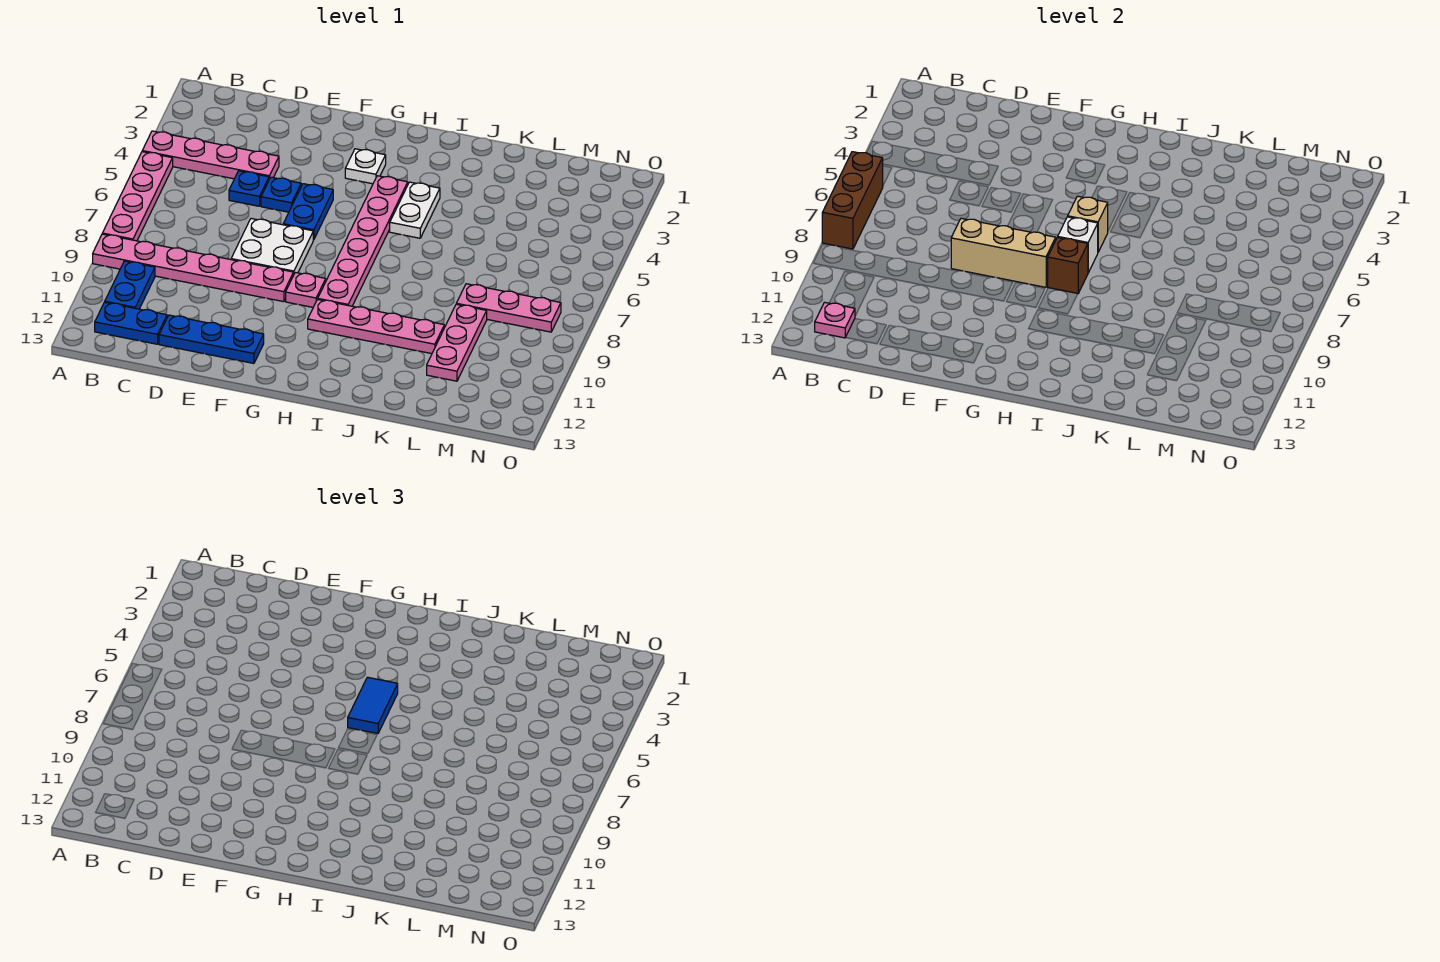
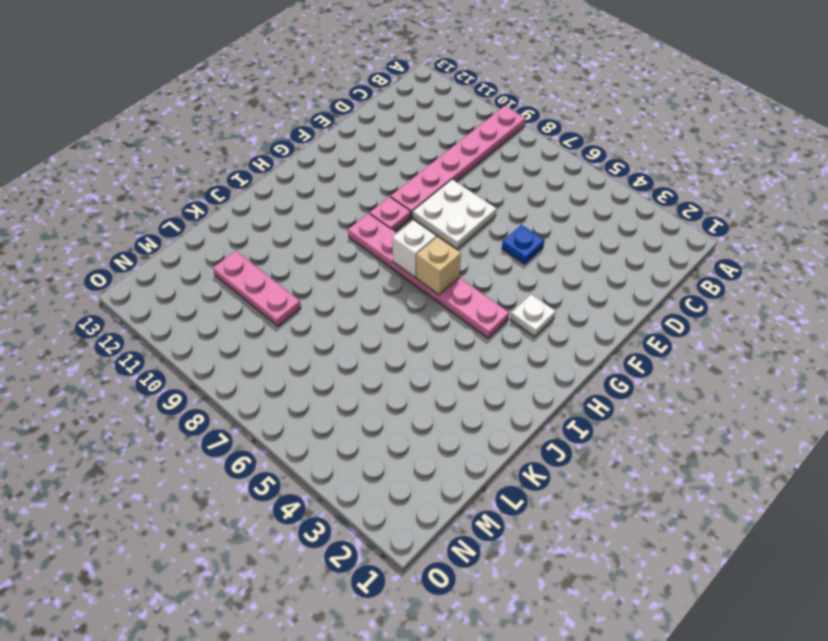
none -> pink plate A4:D4 level 1
none -> pink plate A5:A8 level 1
none -> blue plate B10:B11 level 1

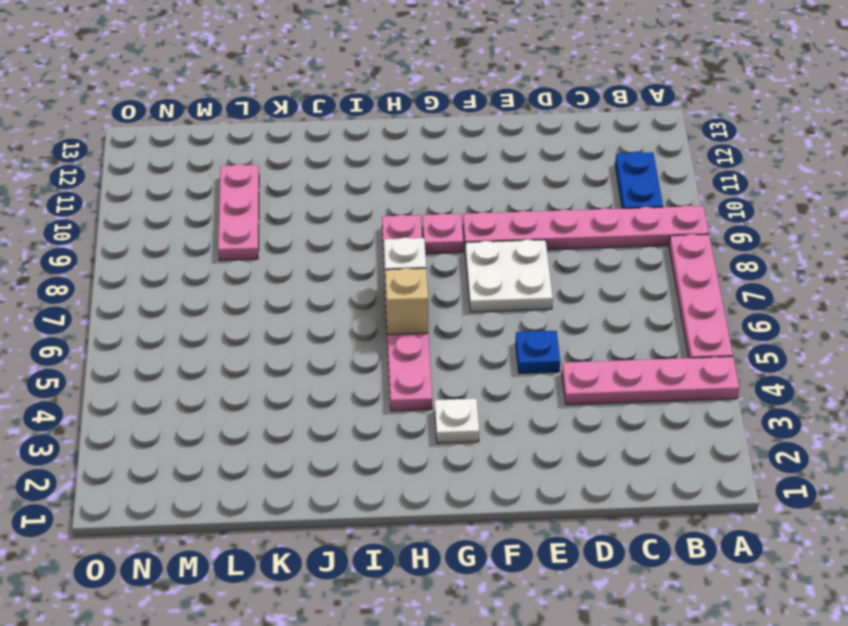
none -> blue plate B12:C12 level 1
none -> blue plate D5 level 1
none -> blue plate D12:F12 level 1

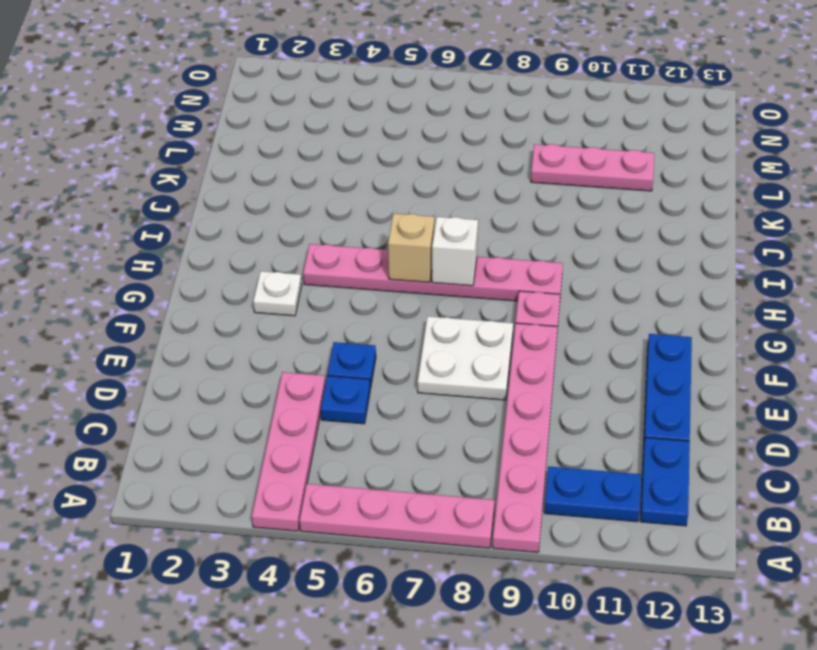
none -> blue plate F5:F6 level 1
none -> pink plate H10:K10 level 1
none -> white plate I4:I5 level 1

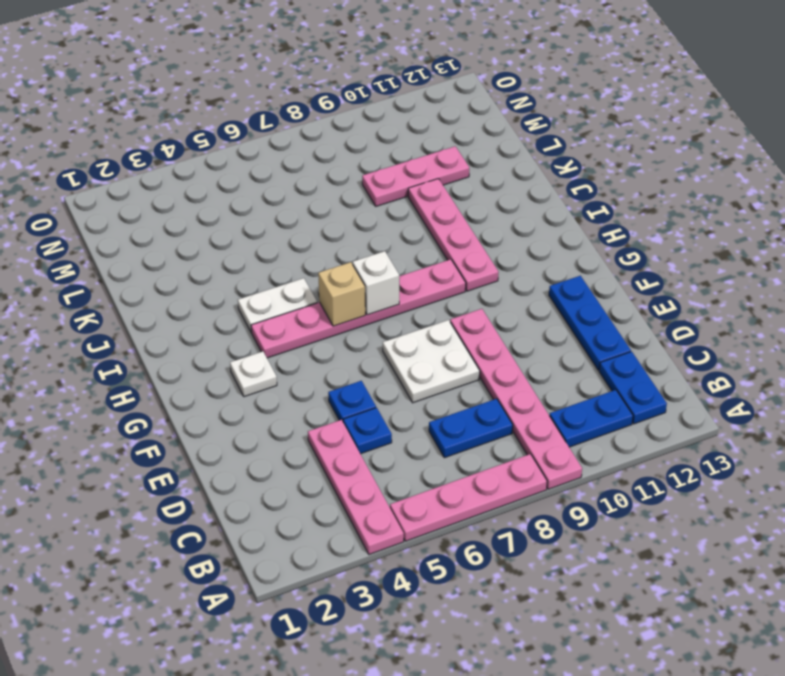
blue plate C7:C8 level 1 -> blue plate F5:F6 level 1
none -> pink plate G9 level 1
none -> pink plate L8:N8 level 1
none -> brown brick A6:A8 level 2

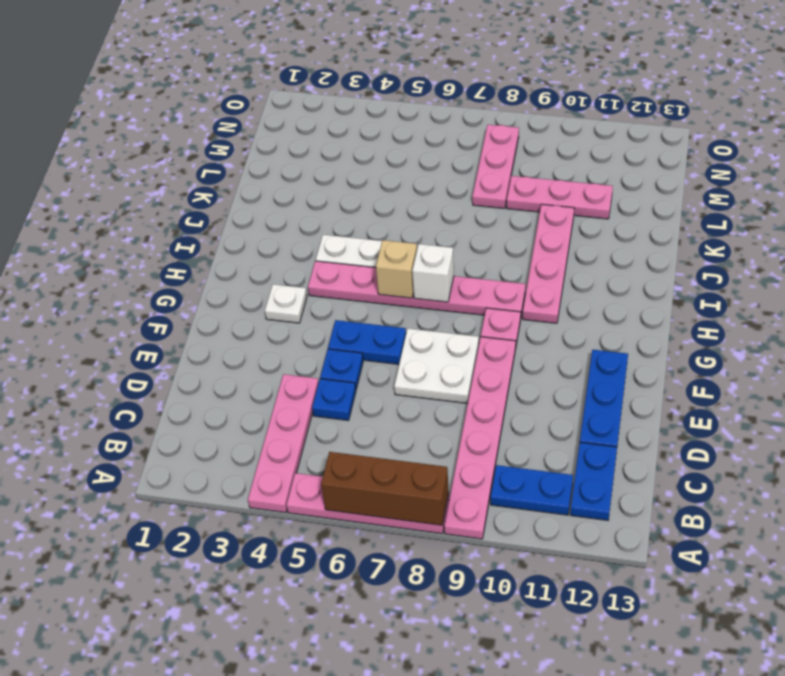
none -> pink plate B12 level 2
none -> tan brick E8:G8 level 2
none -> brown brick H8 level 2

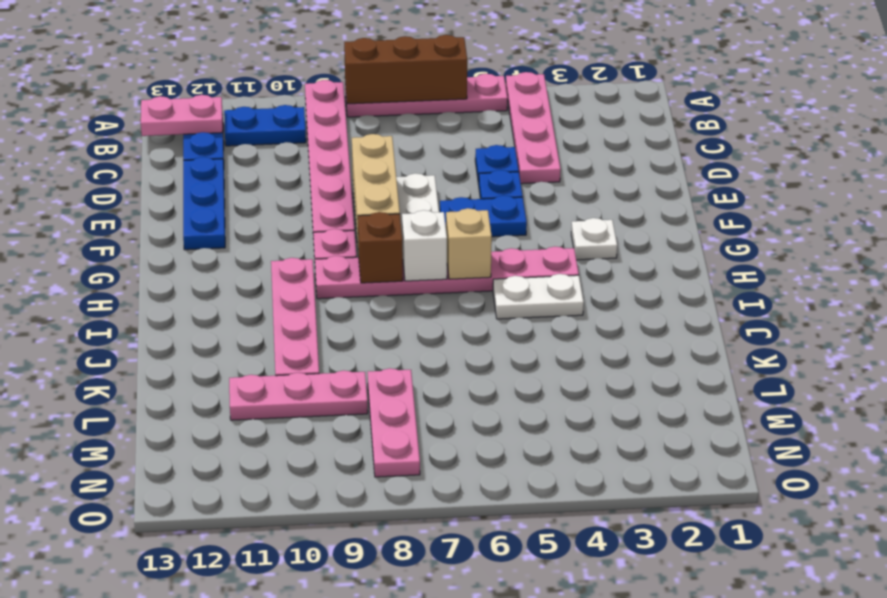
pink plate B12:B13 level 2 -> pink plate B12 level 2
none -> blue tile H5:H6 level 3

